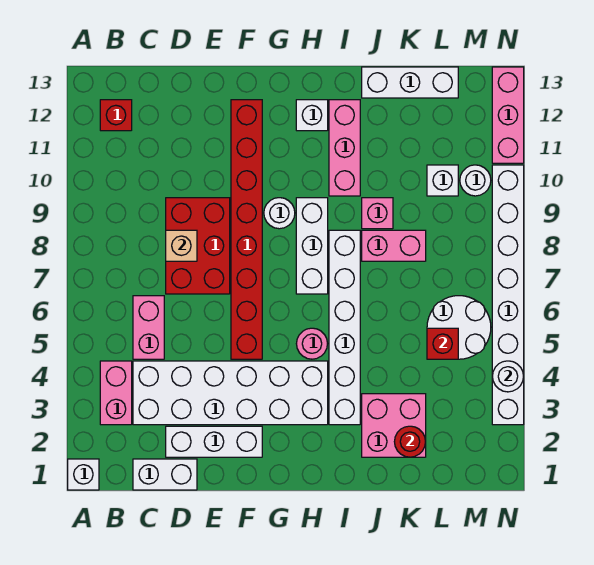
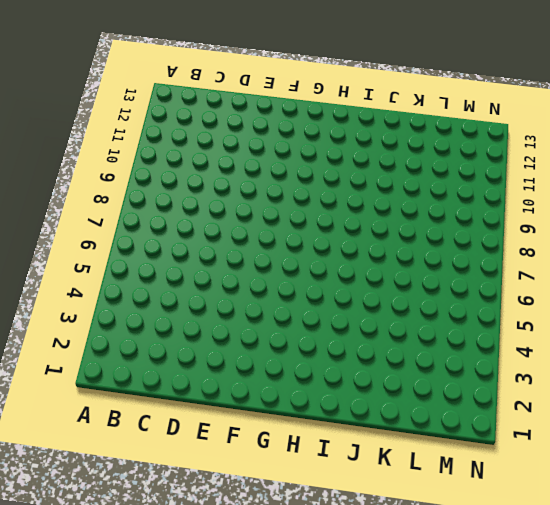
none -> white brick A1 level 1
none -> pink brick B3:B4 level 1
none -> red brick B12 level 1

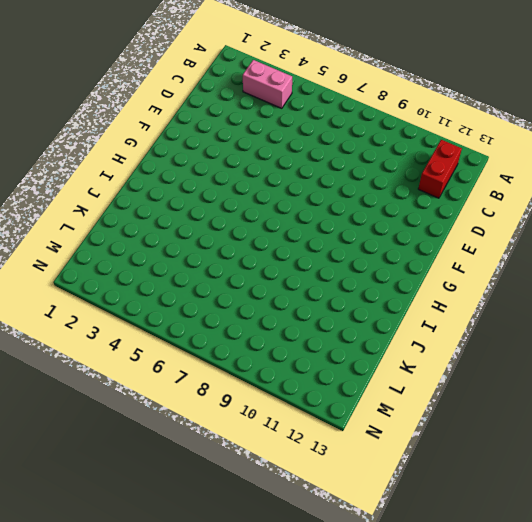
red brick B12:C12 level 1 -> red brick B12 level 1
none -> white brick A1 level 1
none -> white brick C1:D1 level 1
none -> white brick C3:H4 level 1

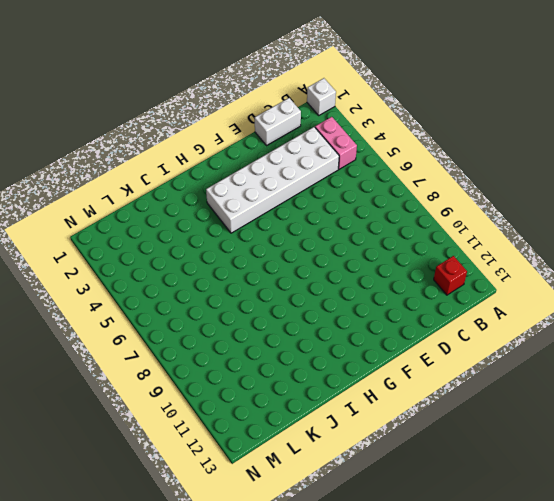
none -> pink brick C5:C6 level 1
none -> white brick D2:F2 level 1
none -> red brick D7:E9 level 1

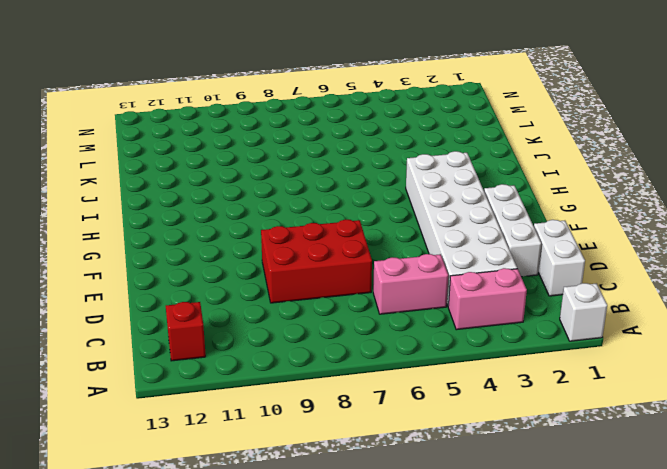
none -> red brick F5:F12 level 1
none -> white round brick G9 level 1
none -> pink round brick H5 level 1

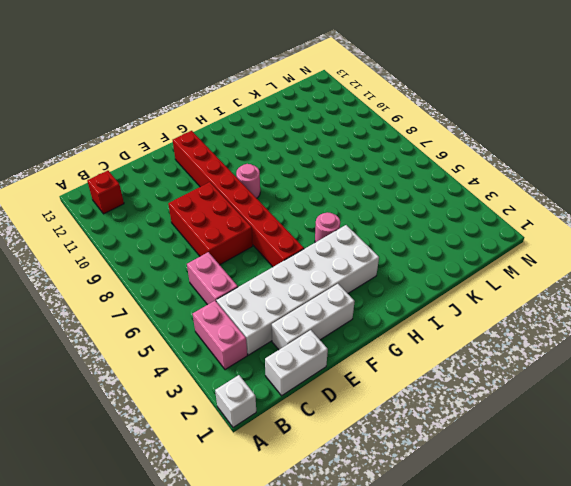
pink round brick G9 level 1 -> white round brick G9 level 1
none -> white brick H7:H9 level 1
none -> white brick H12 level 1
none -> white brick I3:I8 level 1

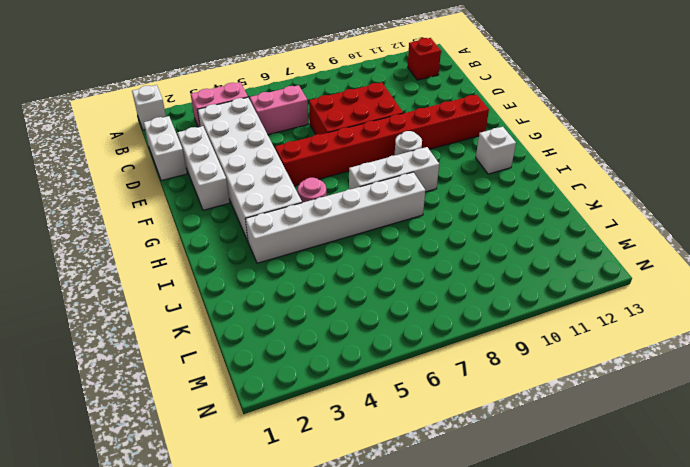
none -> pink brick I10:I12 level 1
none -> pink brick J2:K3 level 1
none -> pink brick J8:K8 level 1

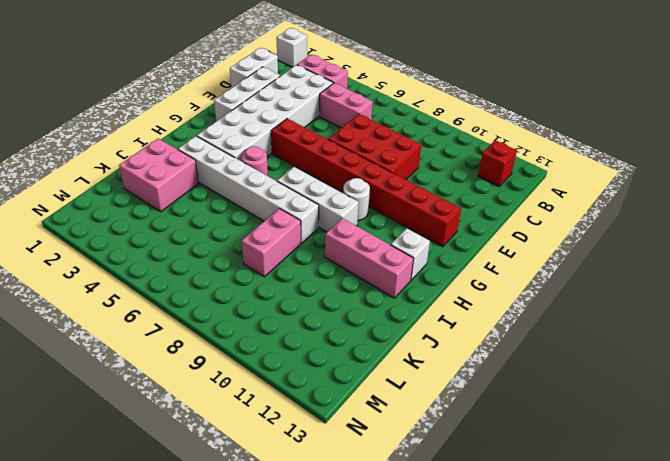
none -> pink brick J9 level 1
none -> white brick J13:L13 level 1
none -> white round brick L5:M6 level 1

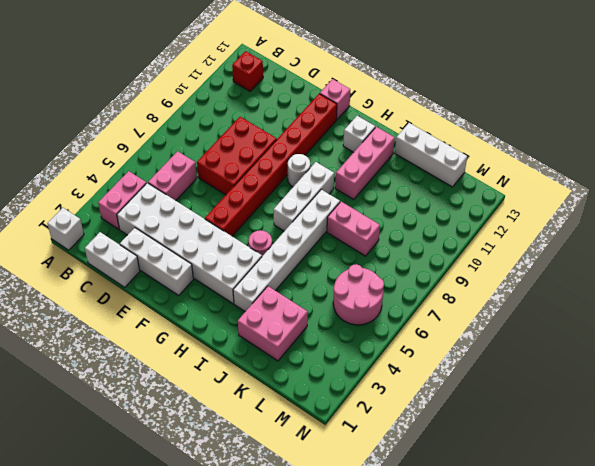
pink brick F13 level 1 -> pink brick J9 level 1
pink round brick L5:M6 level 1 -> white round brick L5:M6 level 1
none -> white brick L10 level 1
none -> white round brick M10 level 1
none -> white brick N3:N10 level 1

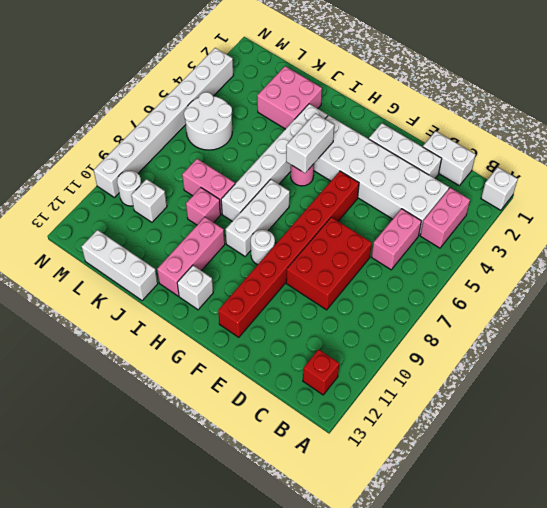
white brick H4:H5 level 2 -> none
none -> pink brick N11:N13 level 1
none -> tan brick D8 level 2
none -> red round brick K2 level 2

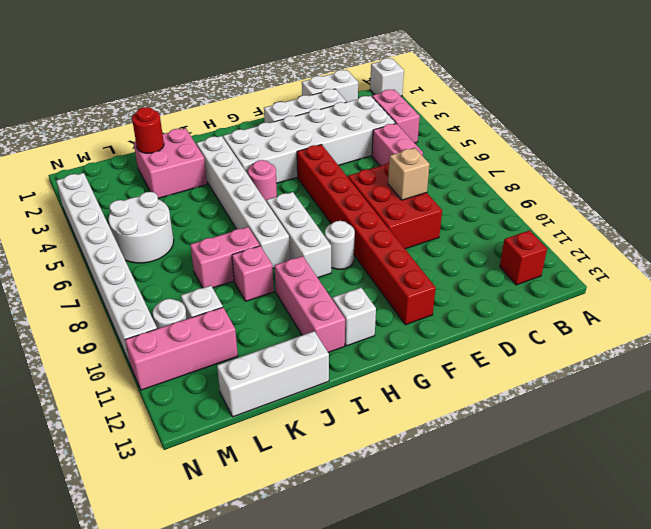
pink brick L11:N11 level 1 -> pink brick N11:N13 level 1
none -> red brick L5 level 2
none -> white round brick N4 level 2

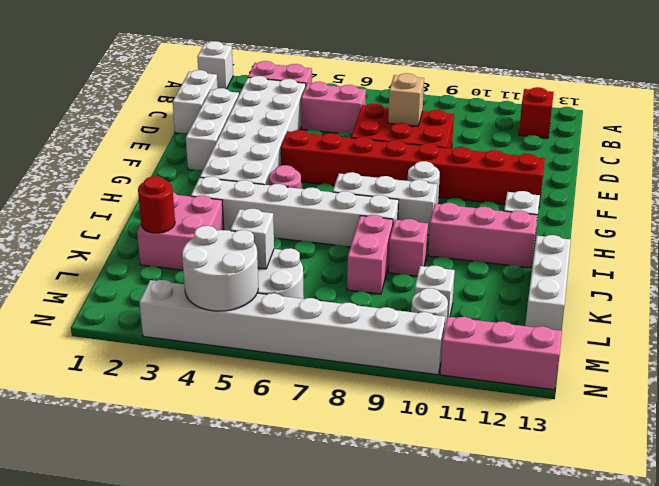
white brick L5 level 2 -> red brick L5 level 2
white round brick M4:N5 level 2 -> white round brick N4 level 2

